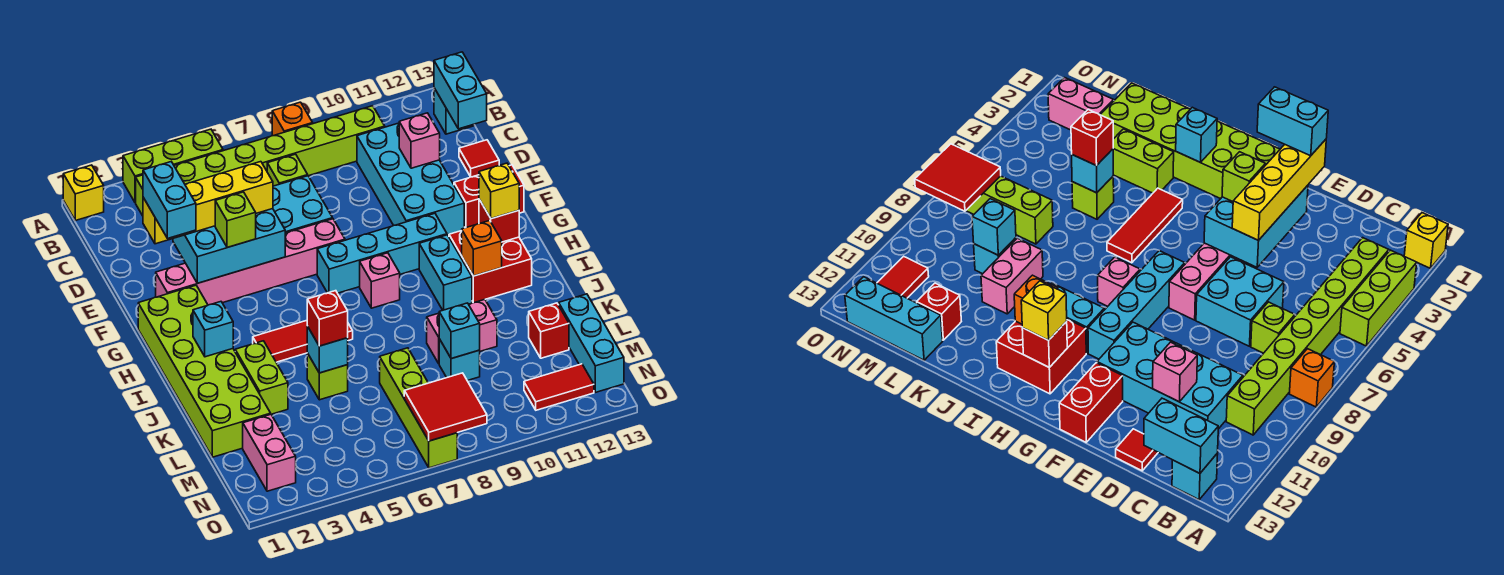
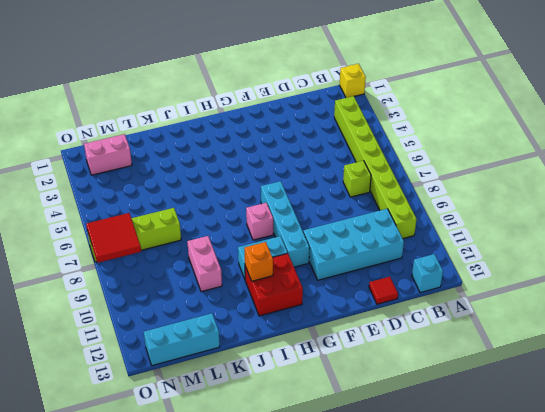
none -> lime brick A3:A5 level 1
none -> orange brick A8 level 1
none -> cyan brick D6:E7 level 1
none -> pink brick F2:F7 level 1

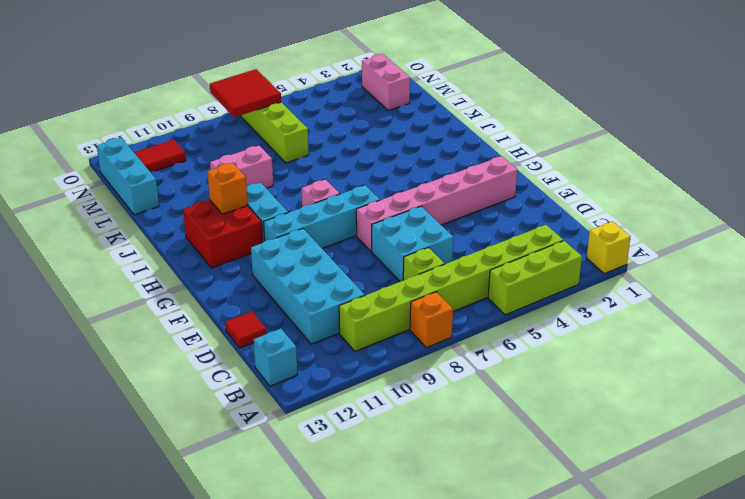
none -> red brick F12:F13 level 1
none -> lime brick G1:L2 level 1
none -> red tile I4:I6 level 1
none -> lime brick J3:K3 level 1

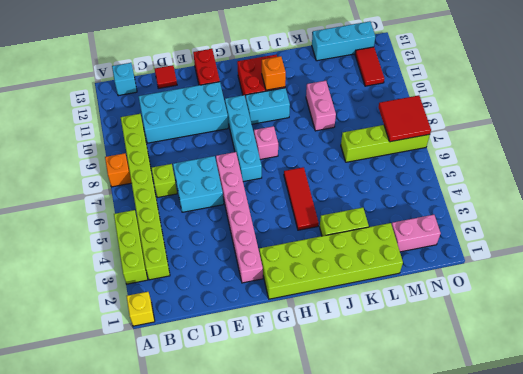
none -> lime brick K5 level 1
none -> cyan brick L9 level 1
none -> red brick L12 level 1
none -> cyan brick B13:C13 level 2

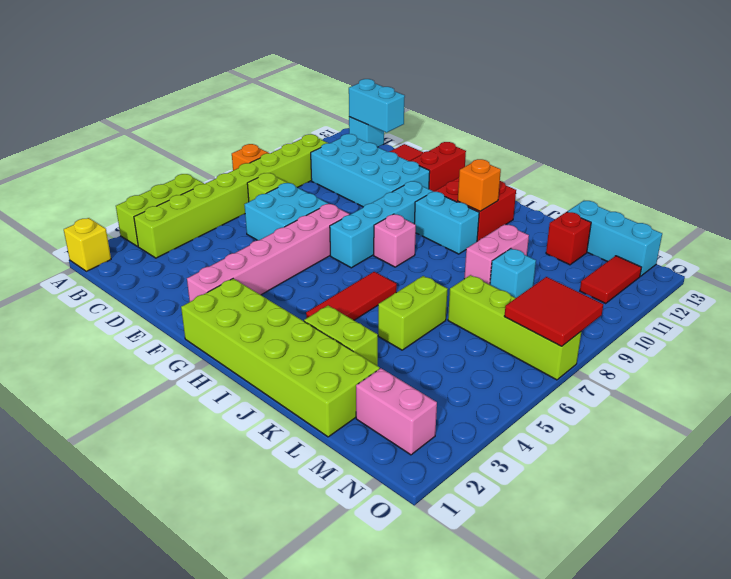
lime brick K5:K6 level 1 -> lime brick K5 level 1
none -> pink brick D11 level 2
none -> cyan brick E3:F5 level 2
none -> red brick H12 level 2
none -> cyan brick I2 level 2

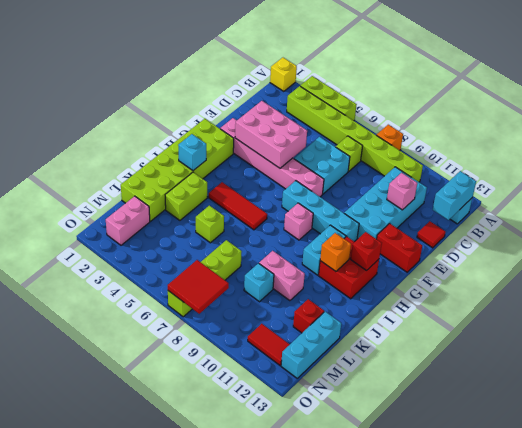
pink brick E3:F5 level 2 -> cyan brick E3:F5 level 2
none -> cyan brick K5 level 2
none -> cyan brick L9 level 2
none -> yellow brick E2:E5 level 3
none -> lime brick F4 level 3

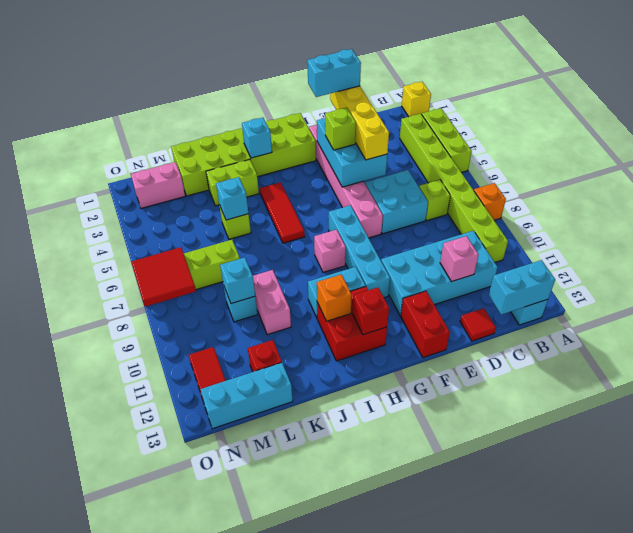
none -> yellow brick H12 level 3
none -> red brick K5 level 3

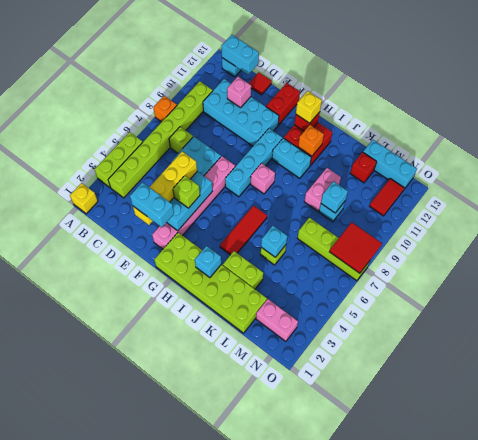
none -> red brick K5 level 3

